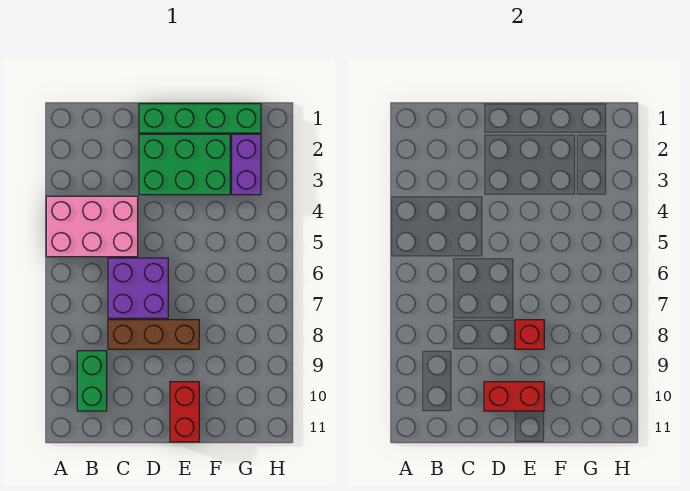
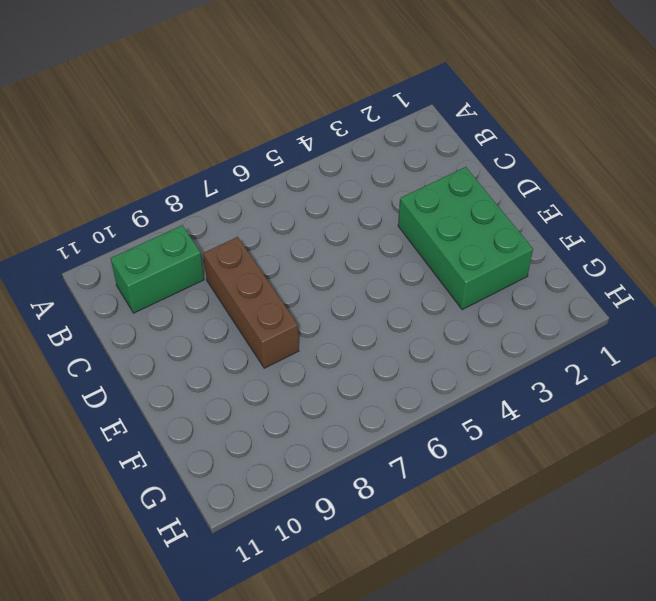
none -> pink brick A4:C5 level 1
none -> purple brick C6:D7 level 1

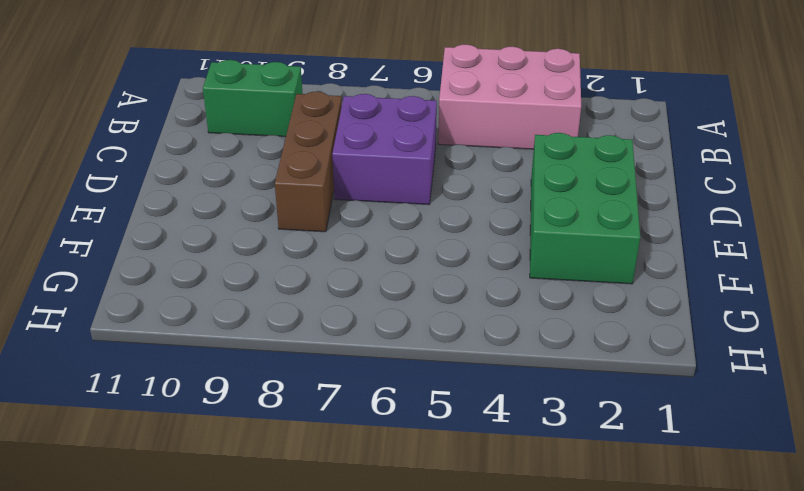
pink brick A3:B5 level 1 -> pink brick A4:C5 level 1
none -> green brick D1:G1 level 1
none -> red brick E10:E11 level 1

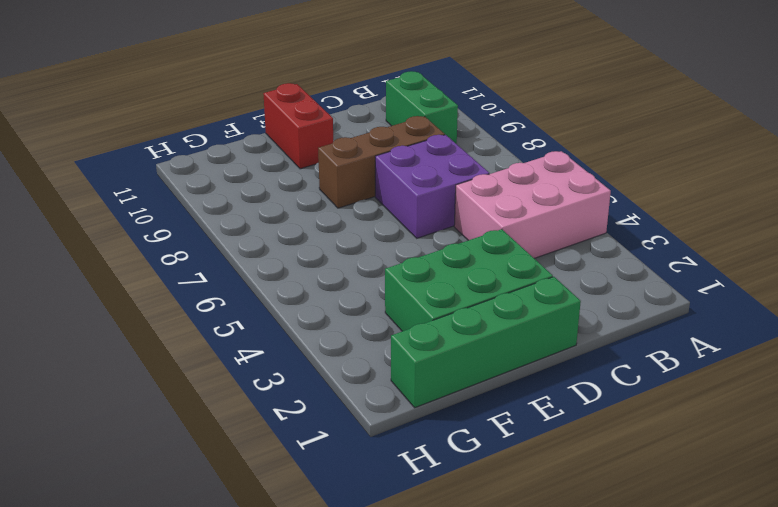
none -> purple brick G2:G3 level 1
none -> red brick D10:E10 level 2

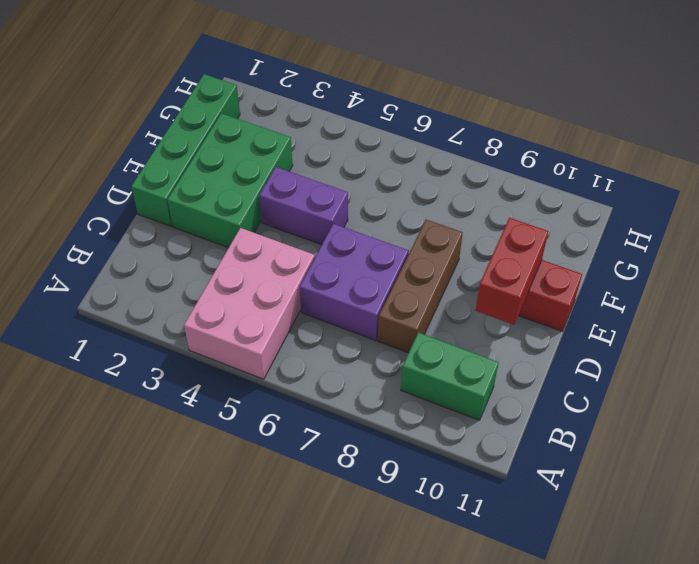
purple brick E4:E5 level 1 -> purple brick G2:G3 level 1
none -> red brick E8 level 2

